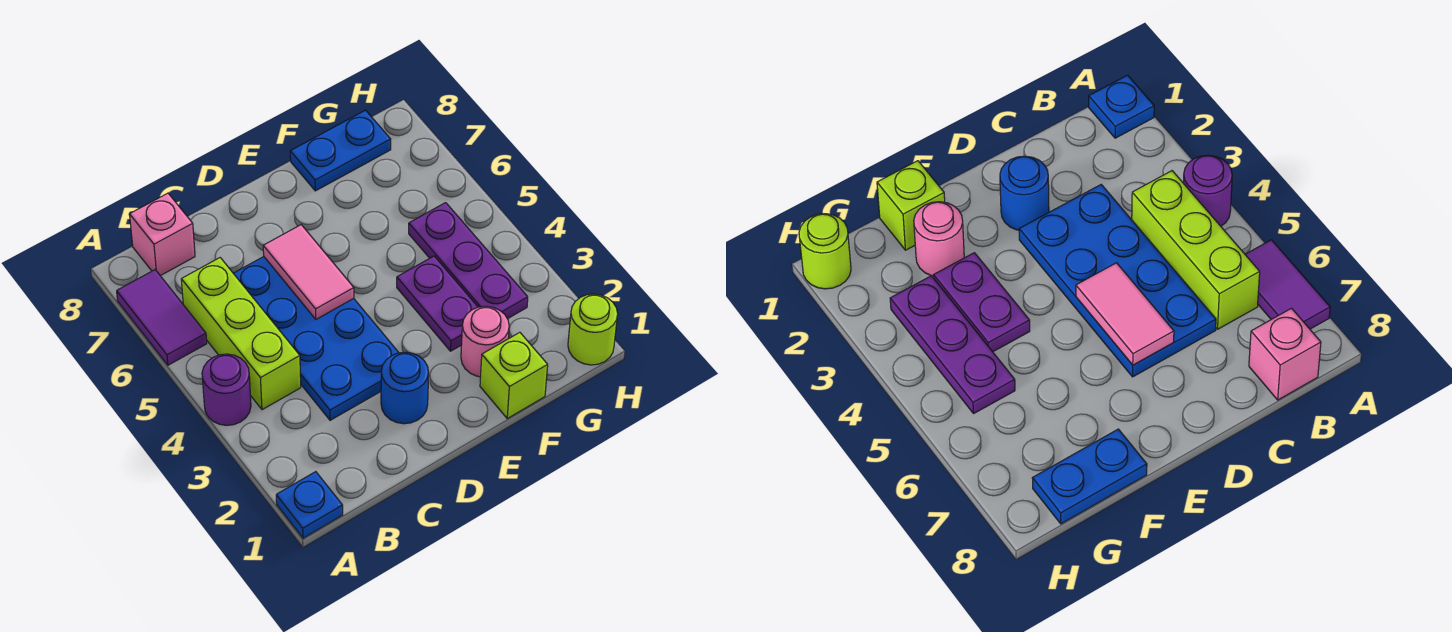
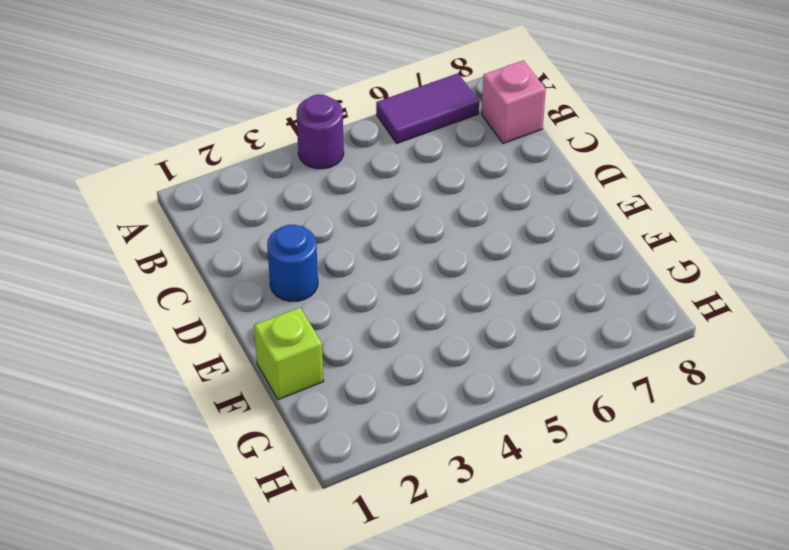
none -> blue plate A1 level 1
none -> lime brick B4:B6 level 1
none -> blue plate C3:D6 level 1

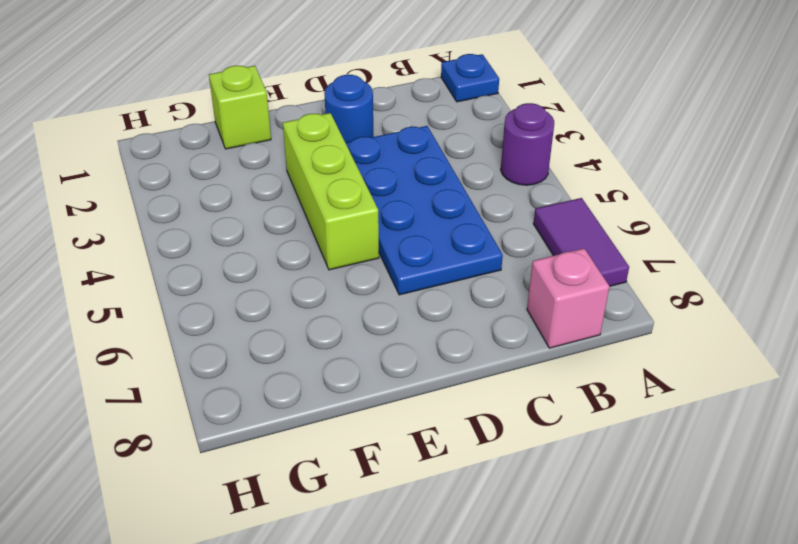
lime brick E3:E5 level 1 -> lime brick B4:B6 level 1
none -> pink round brick F2 level 1
none -> purple plate F3:F4 level 1
none -> blue plate F8:G8 level 1

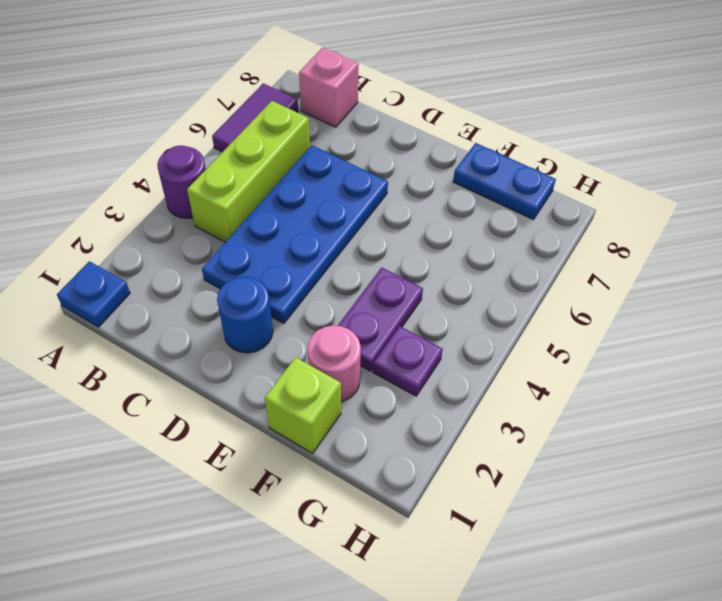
purple plate G3 level 1 -> purple plate G3:G5 level 1
none -> lime round brick H1 level 1
none -> pink tile D5:D6 level 2

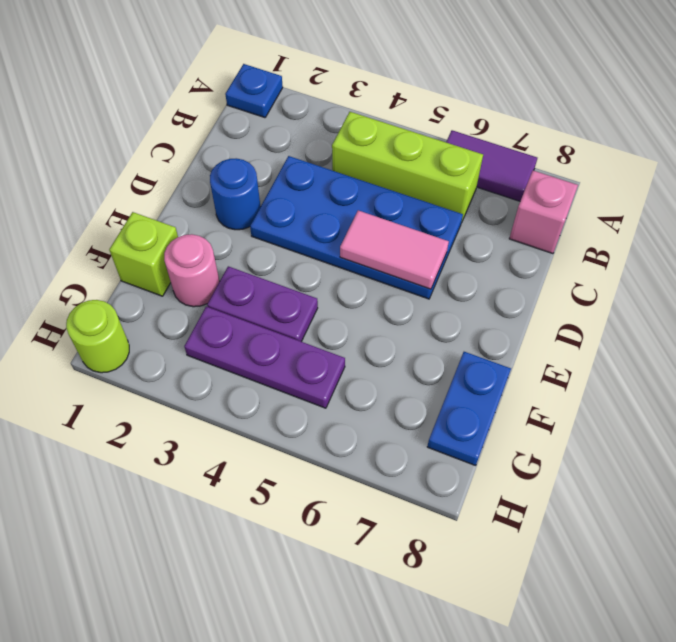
none -> purple round brick A4 level 1

